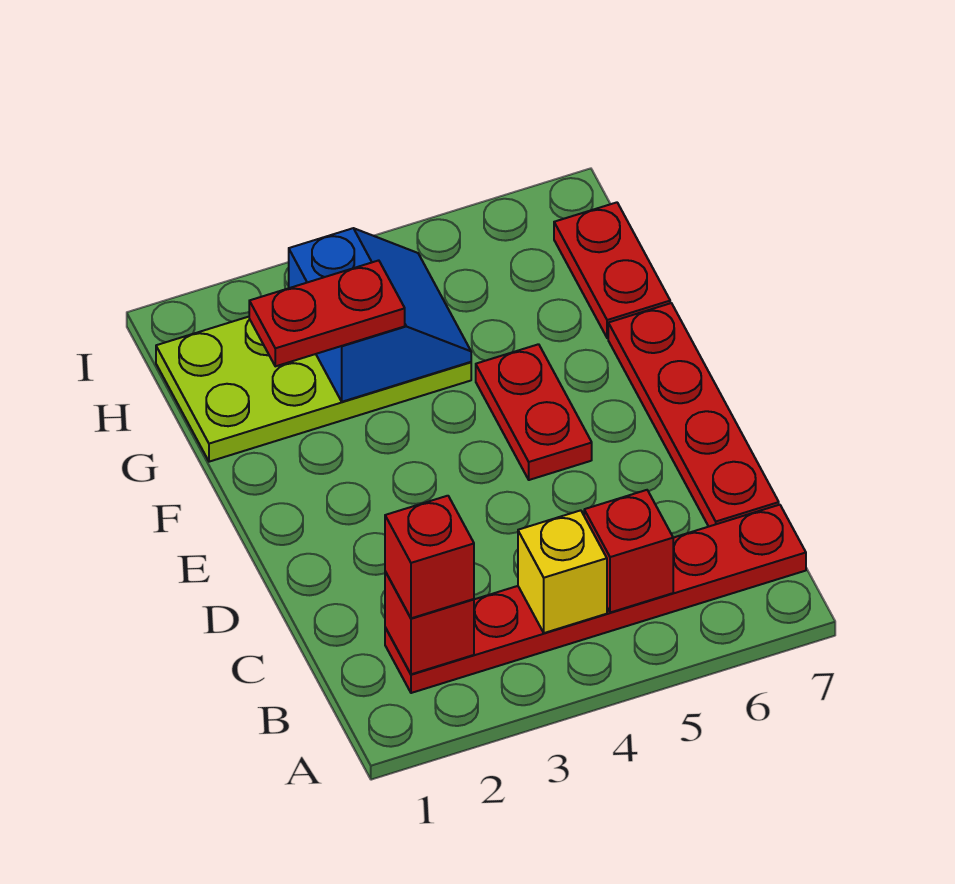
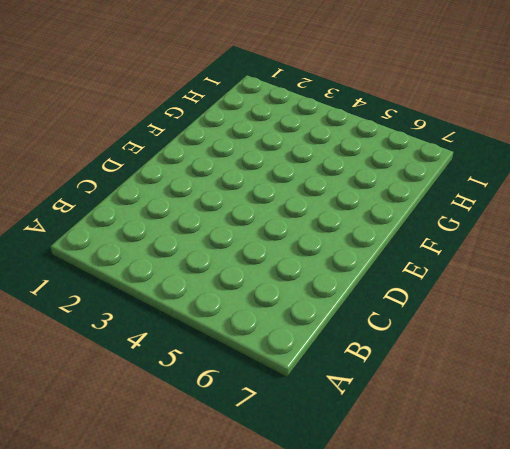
none -> red plate B2:B7 level 1
none -> red plate C7:F7 level 1

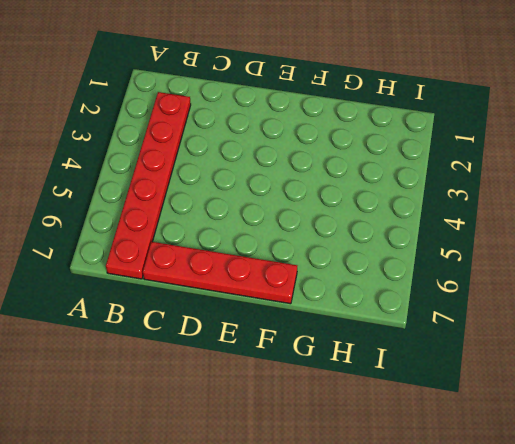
none -> red plate E5:F5 level 1
none -> lime plate G1:H4 level 1

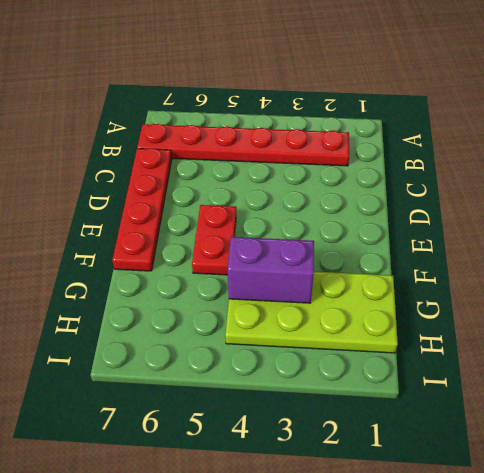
purple brick G3:G4 level 2 -> blue slope G3:H4 level 2 top 3
none -> red plate G7:H7 level 1
none -> red brick B2 level 2

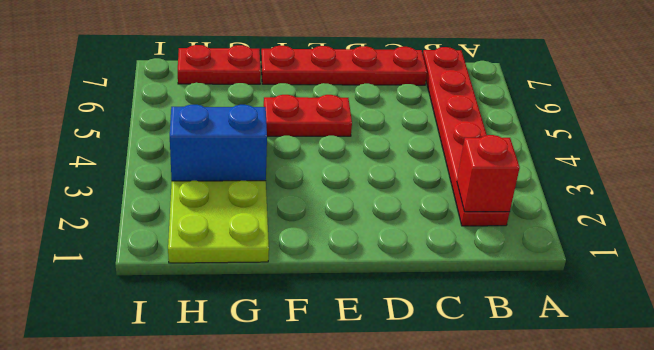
none -> yellow brick B4 level 2
none -> red brick B5 level 2

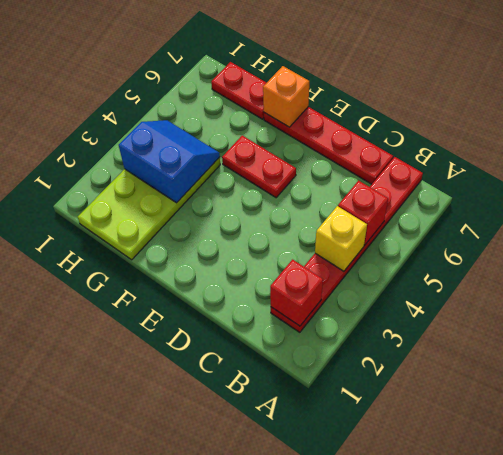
orange brick F7 level 2 -> none
none -> red brick B2 level 3
none -> red plate G2:G3 level 3

